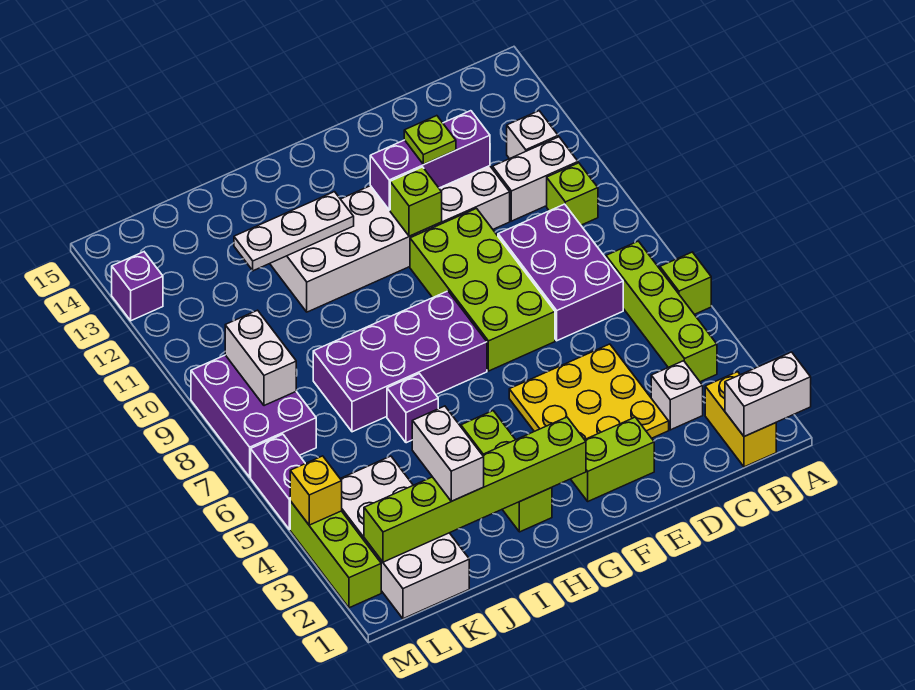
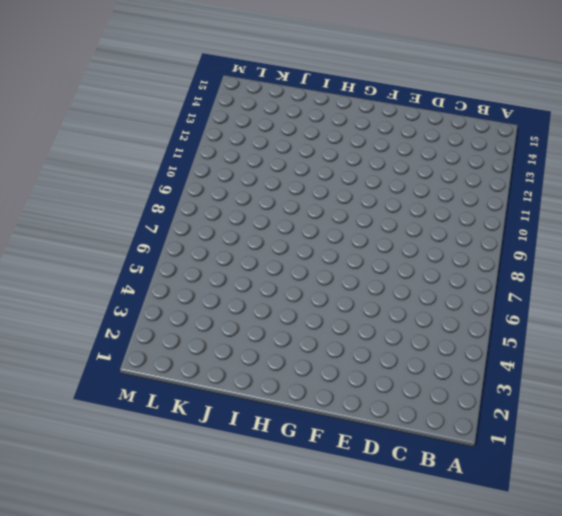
none -> lime brick A6 level 1
none -> yellow brick B1:B2 level 1
none -> lime brick B4:B7 level 1

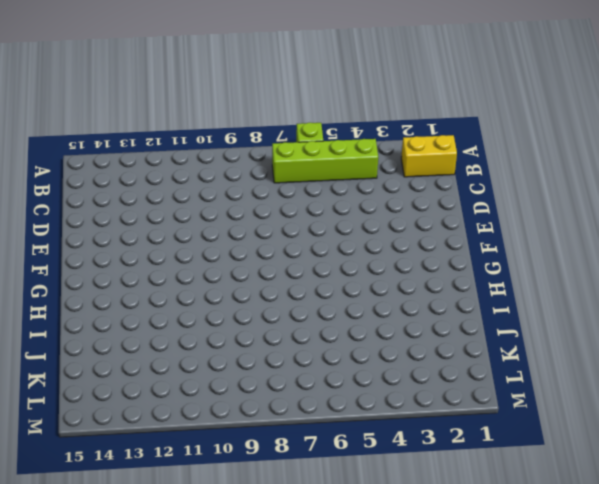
none -> lime brick B10 level 1
none -> white brick B11:C11 level 1
none -> white brick B12 level 1

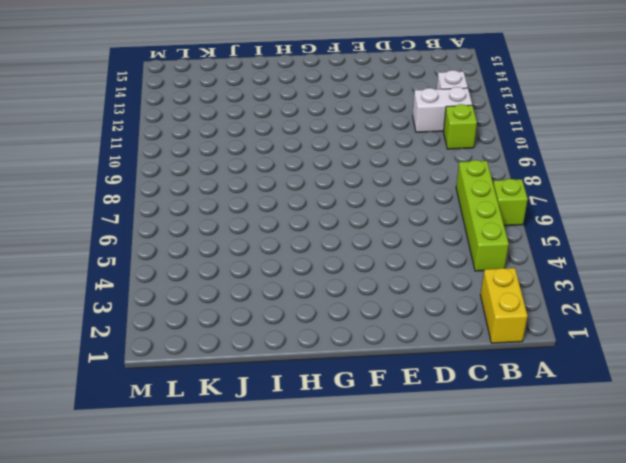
none -> white brick C3 level 1
none -> purple brick C7:D9 level 1
none -> yellow plate D3:F5 level 1

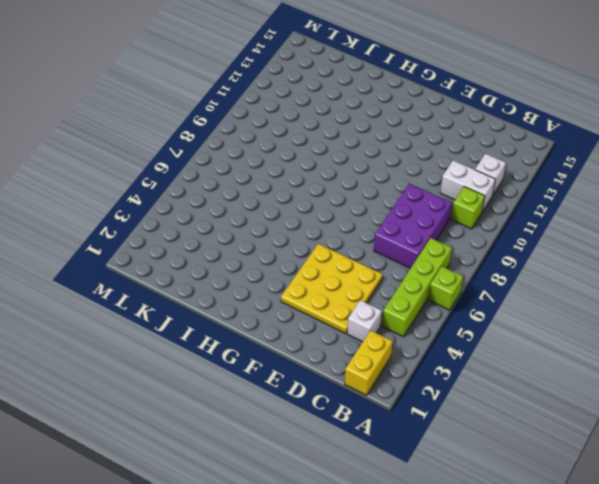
none -> white brick D11:I12 level 1
none -> lime brick E2:F2 level 1
none -> lime brick E7:F10 level 1

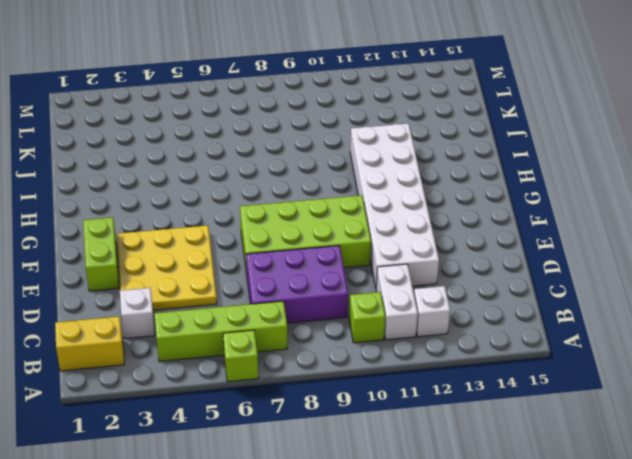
none -> purple brick G7:J8 level 1
none -> lime brick H2:H4 level 1
none -> purple brick I6 level 1

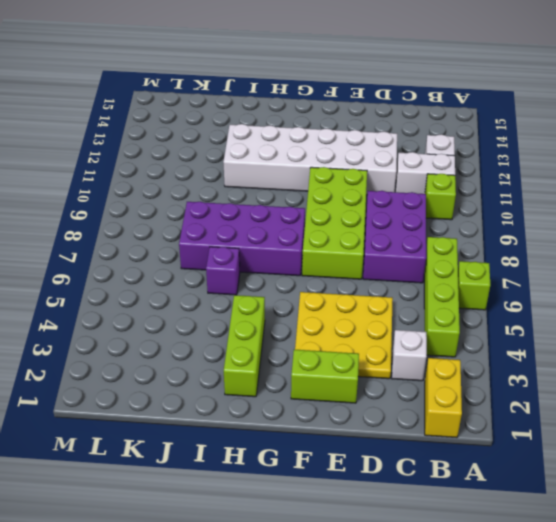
none -> white brick K1:L4 level 1
none -> purple brick L7:M9 level 1
none -> lime brick M2:M4 level 1

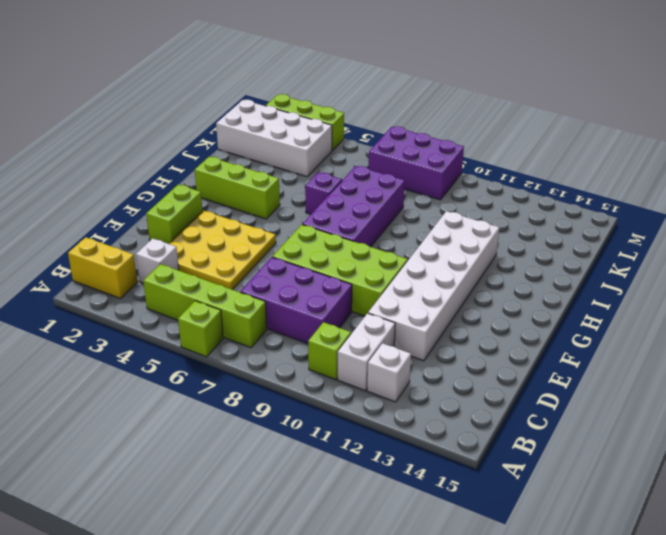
none -> purple brick M5:M6 level 1
none -> purple brick M13 level 1
none -> white brick A1:B1 level 2

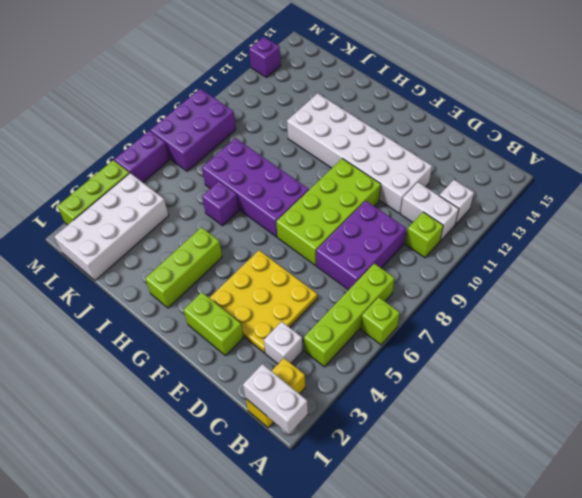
none -> purple brick D12:F12 level 2
none -> lime brick F11 level 2
none -> lime brick G2:L2 level 2

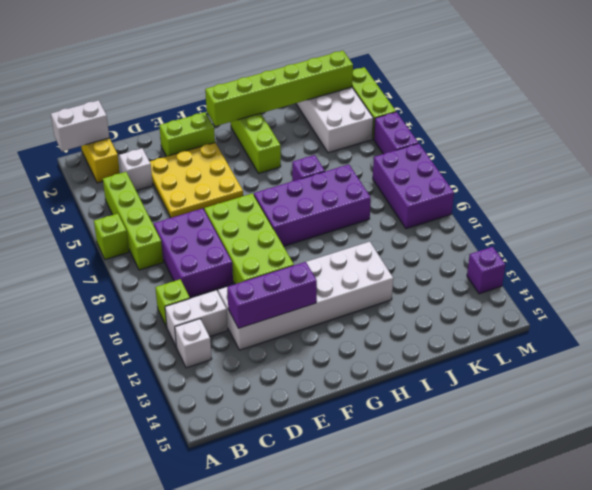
none -> lime brick F11 level 2
none -> white plate H12:J12 level 2
none -> white brick L8:L9 level 2

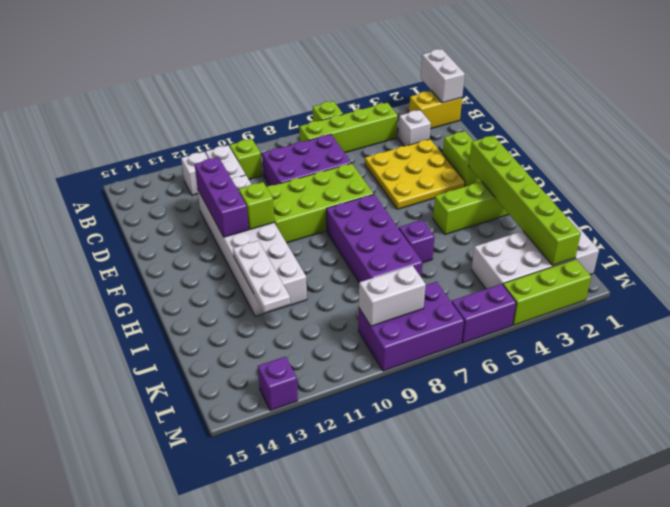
none -> yellow brick M4 level 2
none -> lime plate E12 level 3
none -> white brick J2:J3 level 3

